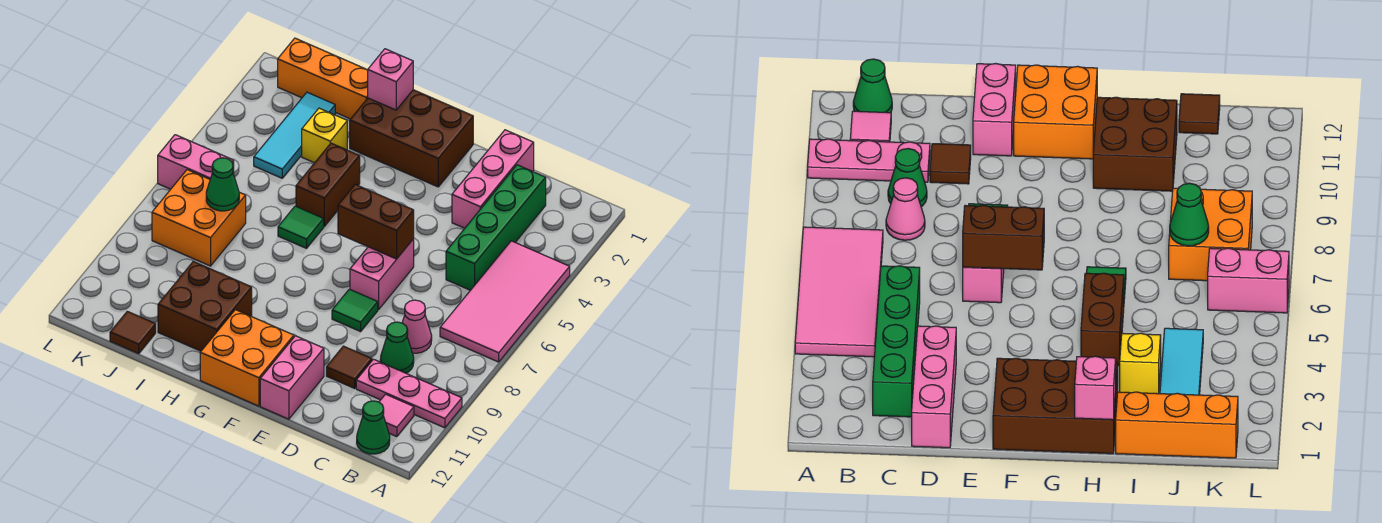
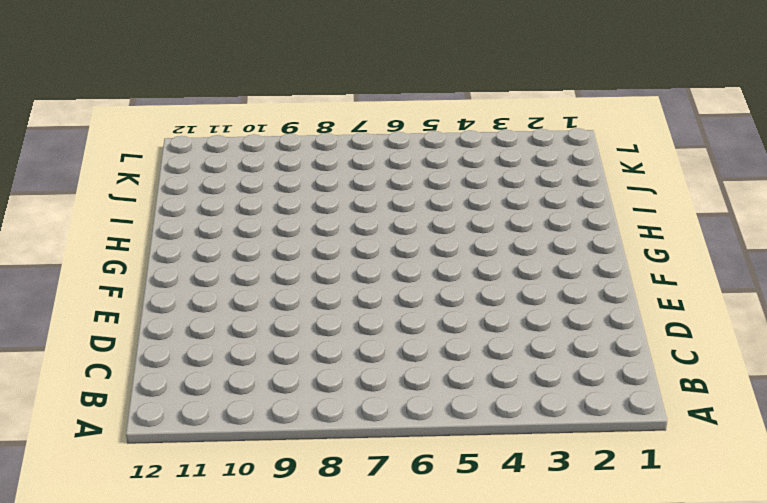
none -> pink tile A4:B7 level 1
none -> pink plate A10:C10 level 1
none -> pink tile B11 level 1

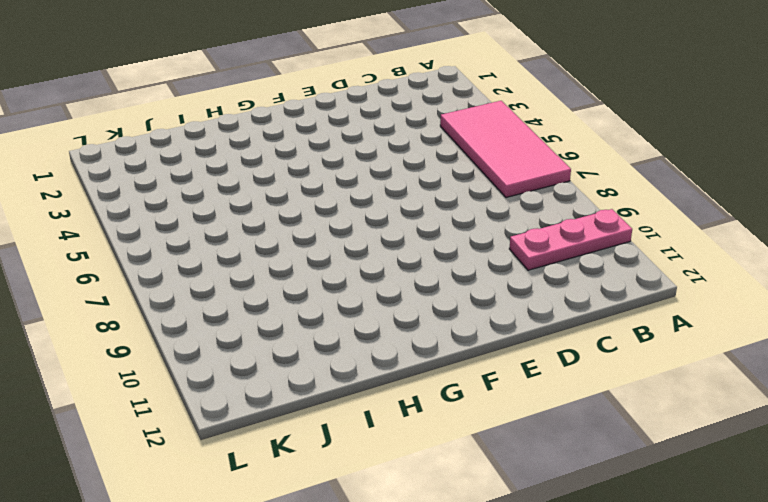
none -> pink tile B11 level 1
none -> green cone B12 level 1
none -> green brick C2:C5 level 1

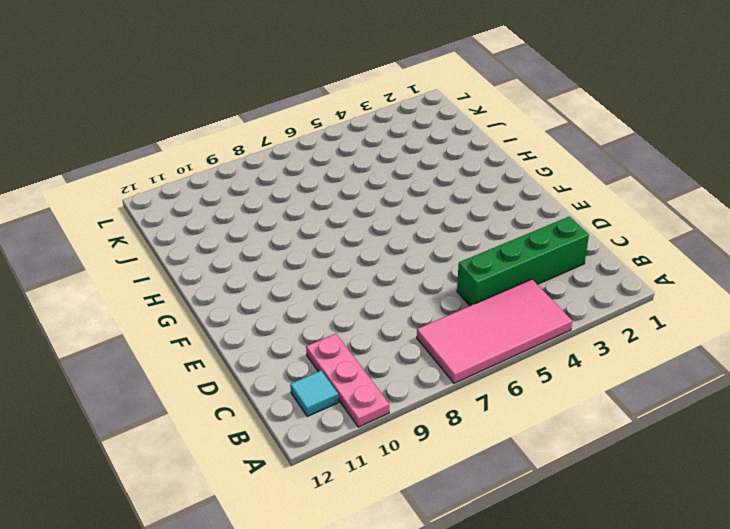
cyan tile B11 level 1 -> pink tile B11 level 1
none -> green cone B12 level 1
none -> pink cone C8 level 1
none -> green cone C9 level 1

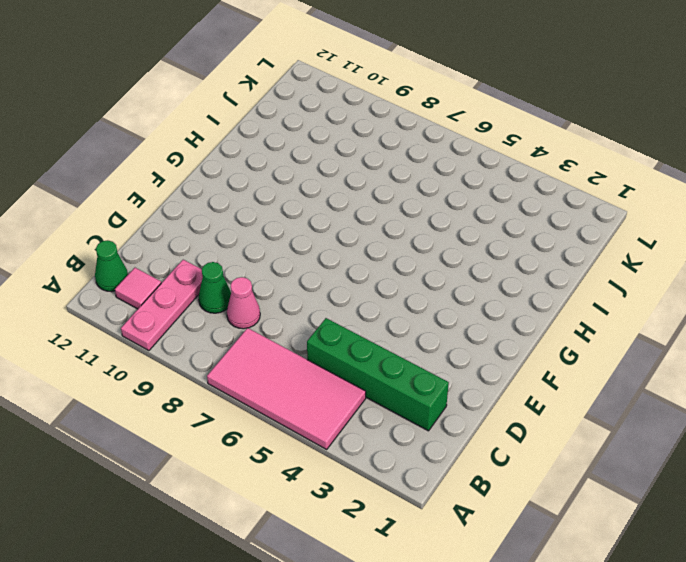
none -> pink brick D1:D3 level 1
none -> brown tile D10 level 1
none -> pink brick E6:E7 level 1

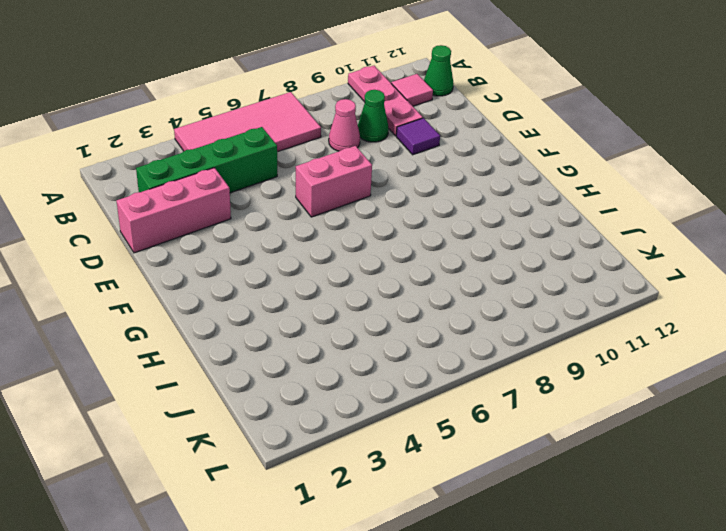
purple tile D10 level 1 -> brown tile D10 level 1
none -> green tile E8 level 1
none -> pink brick E11:E12 level 1
none -> brown brick F1:H2 level 1

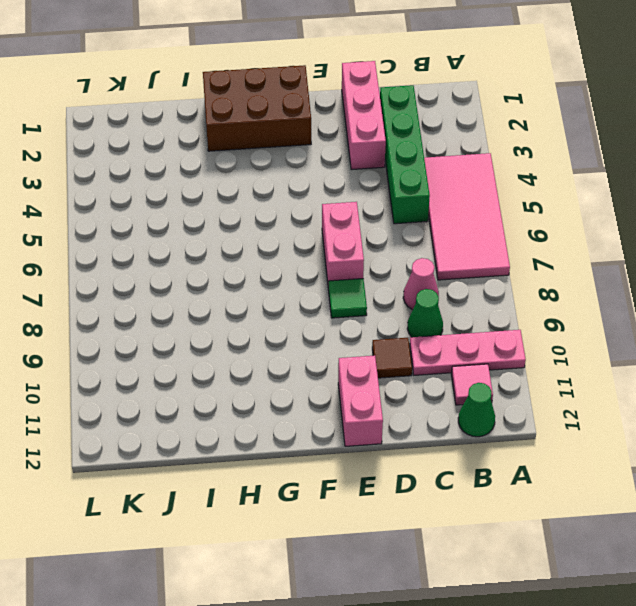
none -> orange brick F11:G12 level 1
none -> brown brick H4:H5 level 1
none -> green tile H6 level 1

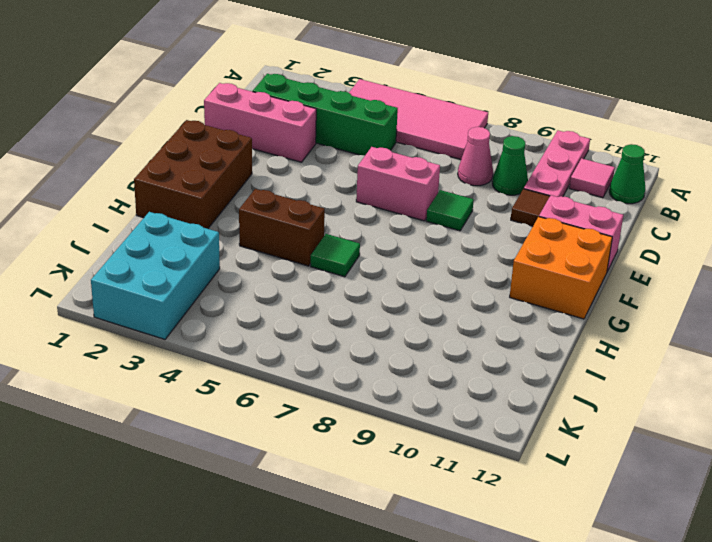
cyan brick J2:L3 level 1 -> cyan tile J2:J4 level 1
none -> brown brick H10:I11 level 1
none -> orange brick I1:K1 level 1
none -> yellow brick I3 level 1

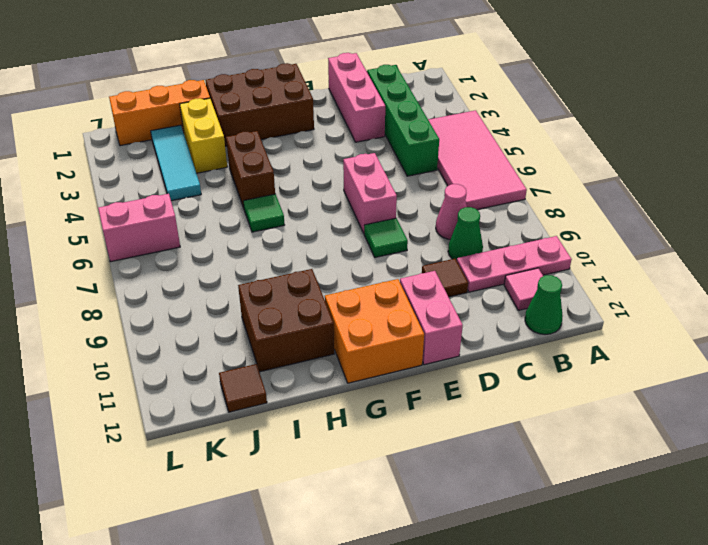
yellow brick I2:I3 level 1 -> yellow brick I3 level 1
none -> orange brick J7:K8 level 1
none -> brown brick E6:F6 level 2
none -> pink brick H1 level 2

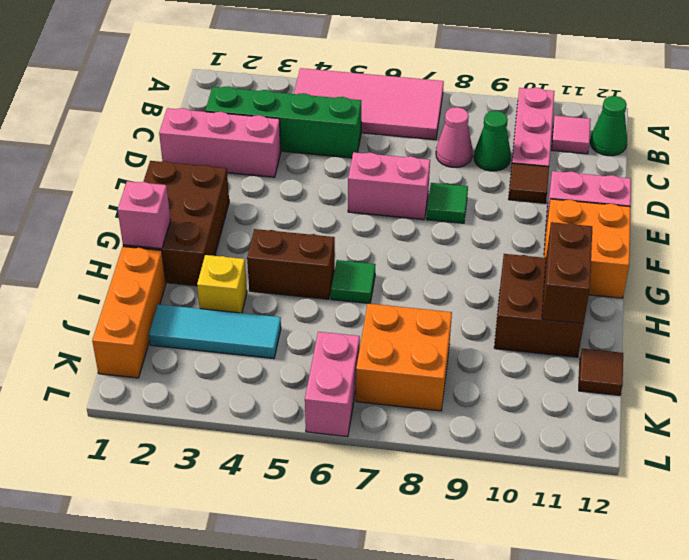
brown brick H11:I11 level 2 -> brown brick E6:F6 level 2
none -> green cone J7 level 2

